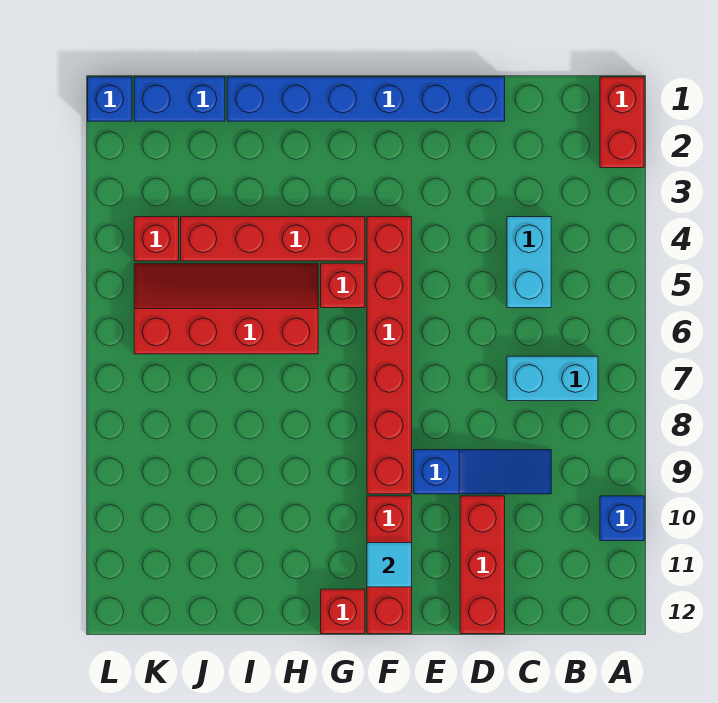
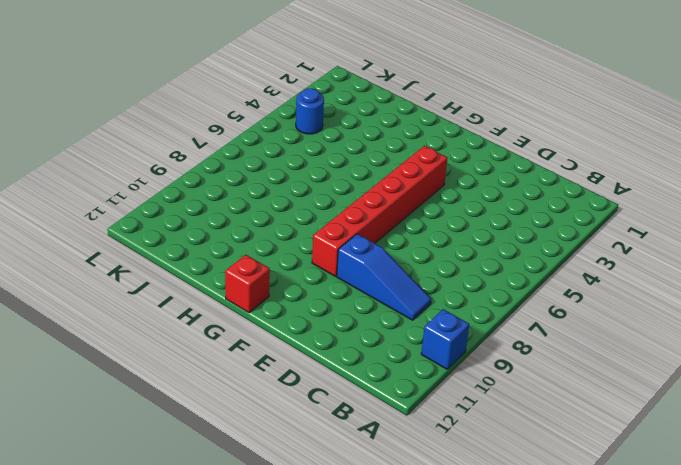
blue round brick K4 level 1 -> red brick K4 level 1
none -> red brick A1:A2 level 1
none -> cyan brick B7:C7 level 1
none -> cyan brick C4:C5 level 1

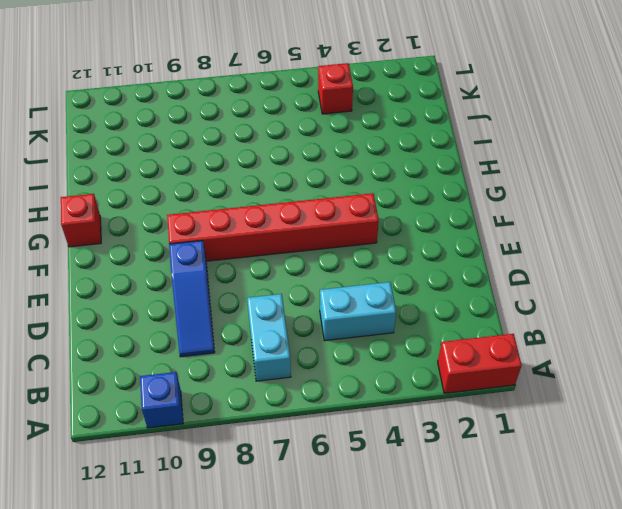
none -> blue brick D1:I1 level 1
none -> red brick D10:D12 level 1
none -> red brick F10:F12 level 1

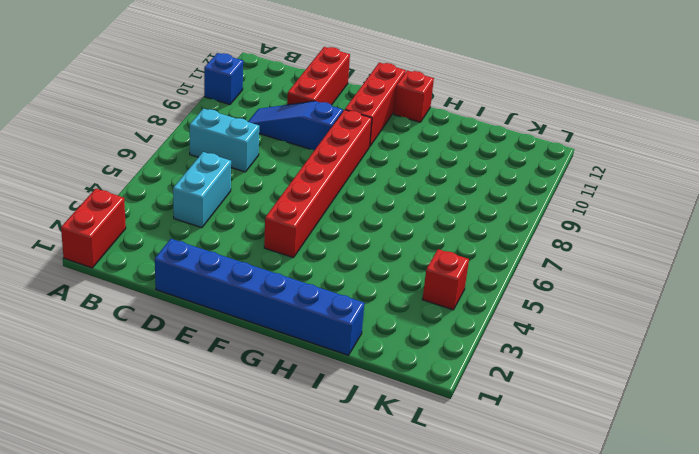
none -> red brick G4:J4 level 1
none -> red brick G5 level 1
none -> red slope H5:K6 level 1 top 6

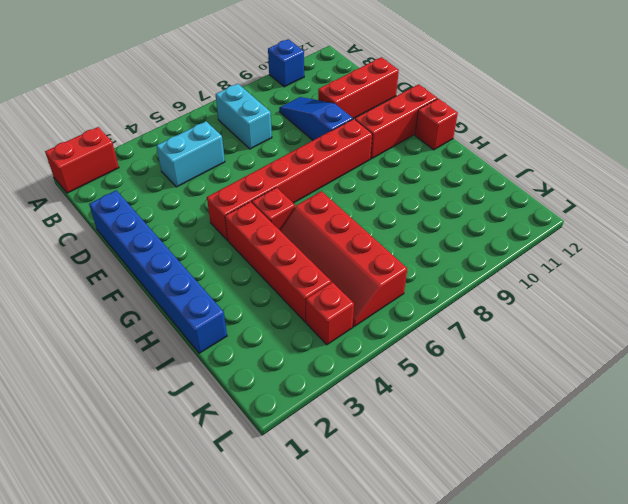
none -> blue brick J1:K1 level 1
none -> blue brick L1 level 1
none -> cyan tile F11 level 2

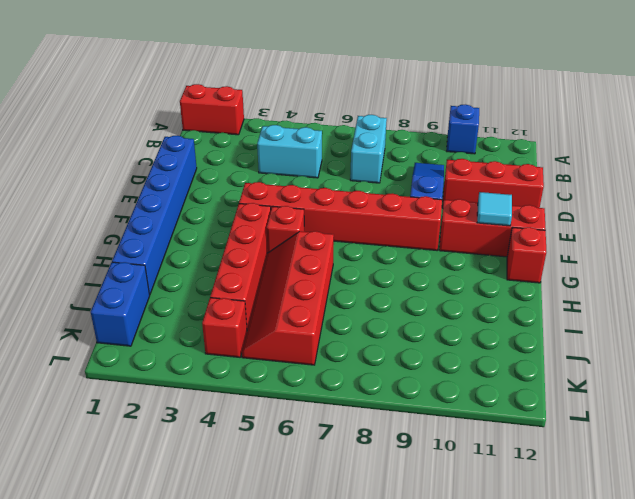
none -> blue brick L1 level 1

